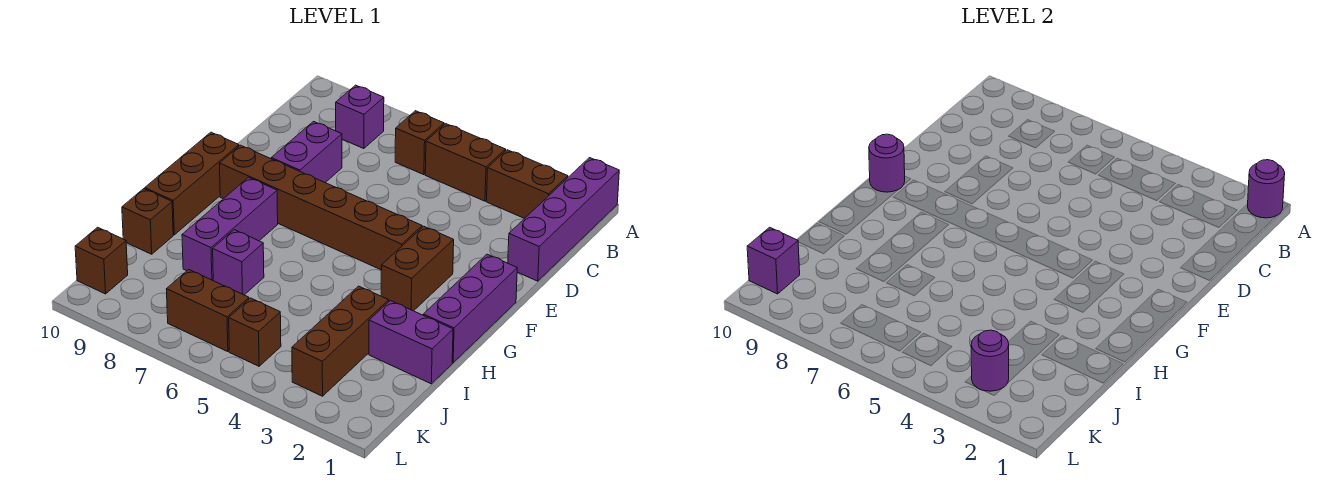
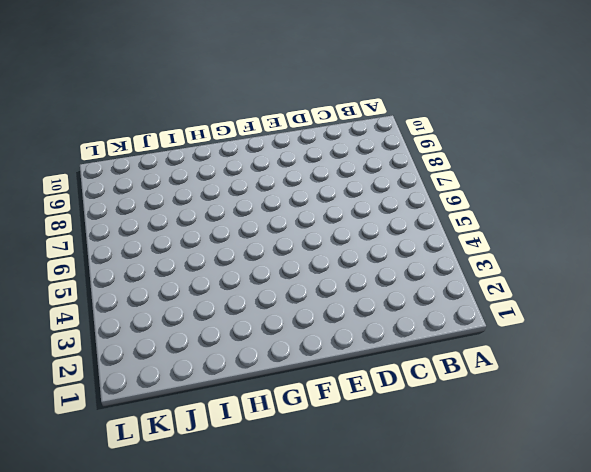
none -> purple brick A1:D1 level 1
none -> brown brick B2:B3 level 1
none -> brown brick B4:B5 level 1

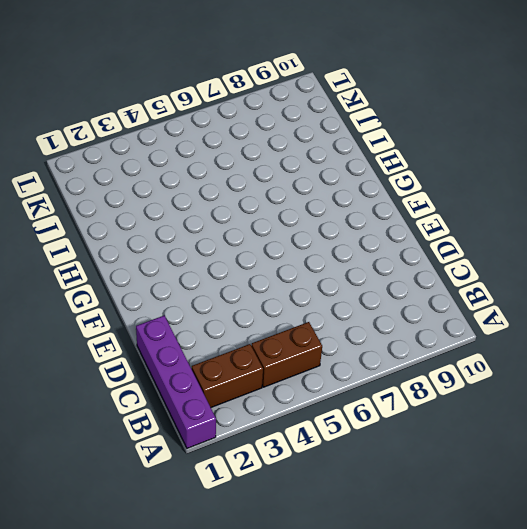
none -> brown brick B6 level 1
none -> purple brick B8 level 1
none -> purple brick D8:E8 level 1

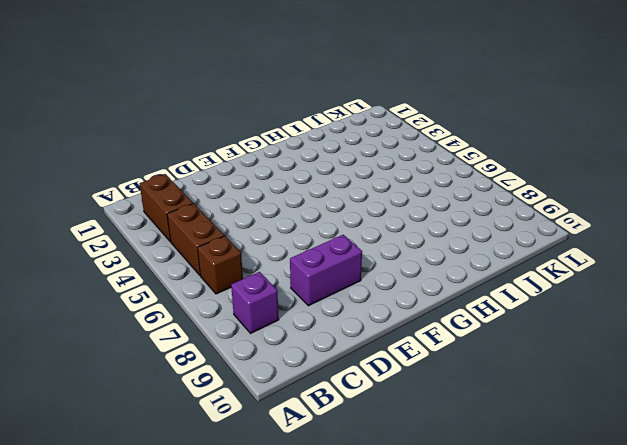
none -> purple brick A1:D1 level 1
none -> purple brick F1:H1 level 1
none -> brown brick F3:G3 level 1

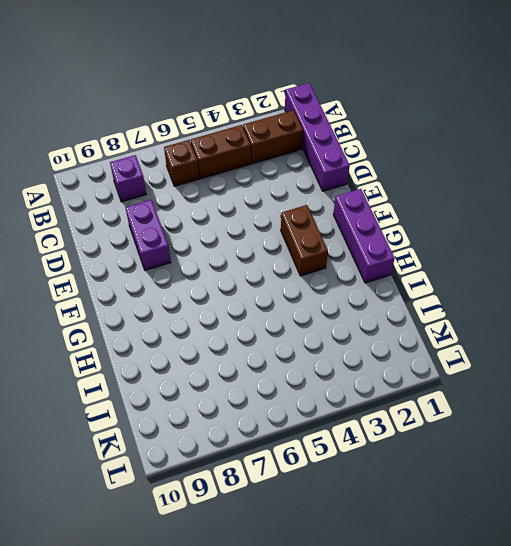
none -> brown brick F4:F9 level 1
none -> brown brick F10:H10 level 1
none -> purple brick G8:I8 level 1

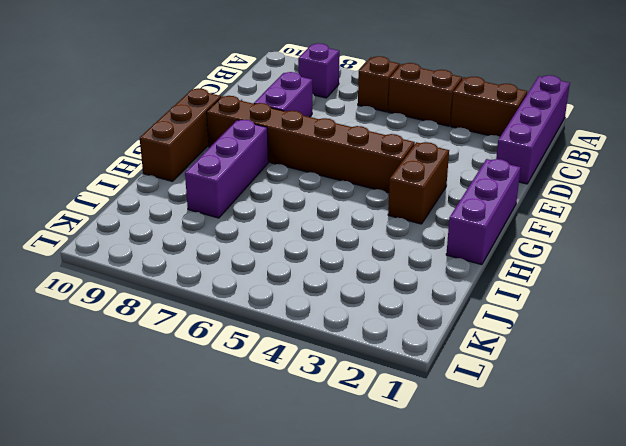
none -> purple brick I1:I2 level 1
none -> brown brick I3:K3 level 1
none -> purple brick I7 level 1

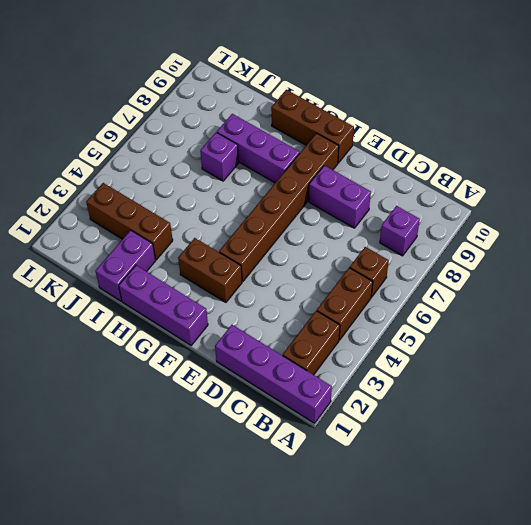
none -> brown brick I10 level 1
none -> brown brick K5 level 1
none -> brown brick K6:K7 level 1

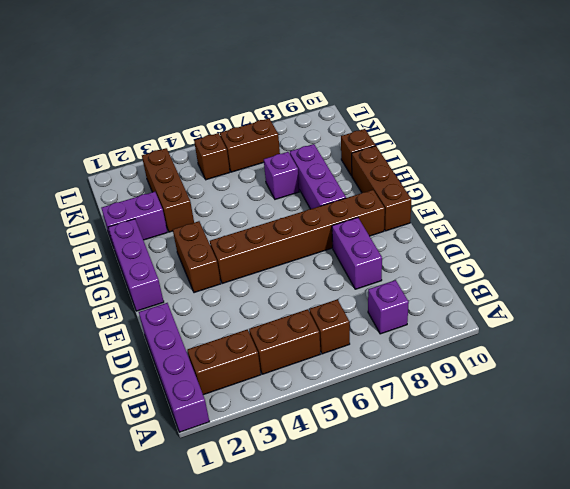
none -> brown brick K10 level 1
none -> purple round brick A1 level 2
none -> purple round brick F10 level 2

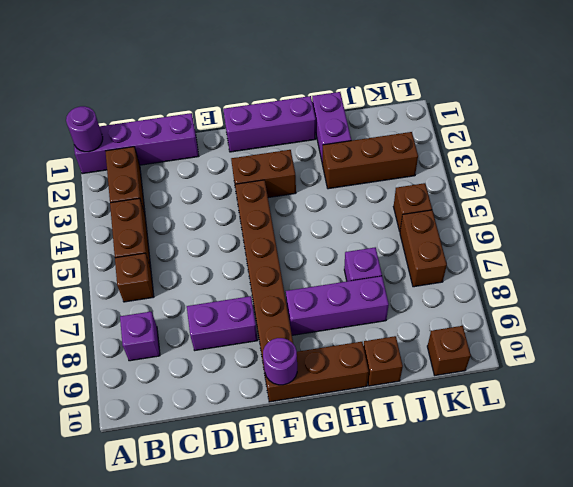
none -> purple round brick K3 level 2
none -> purple brick K10 level 2

